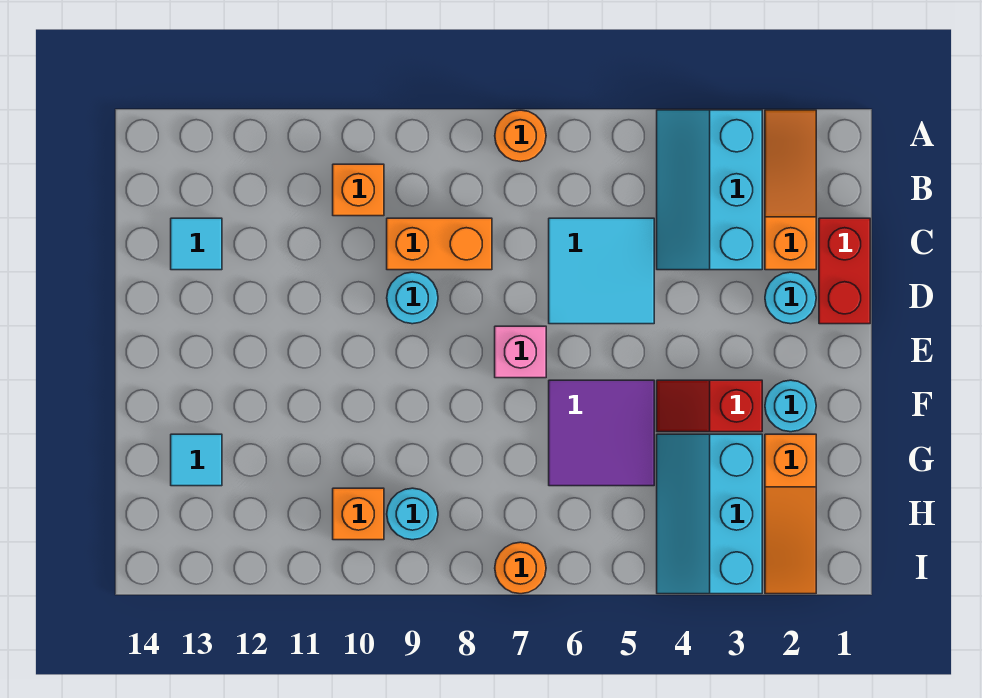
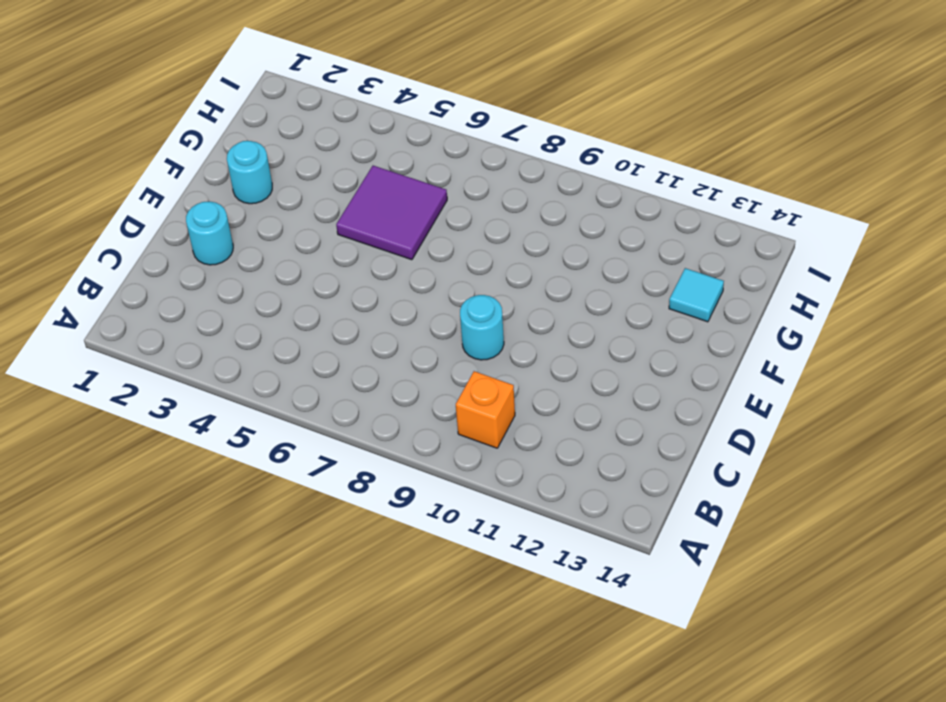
none -> orange slope A2:C2 level 1 top C
none -> cyan slope A3:C4 level 1 top 3
none -> orange round brick A7 level 1

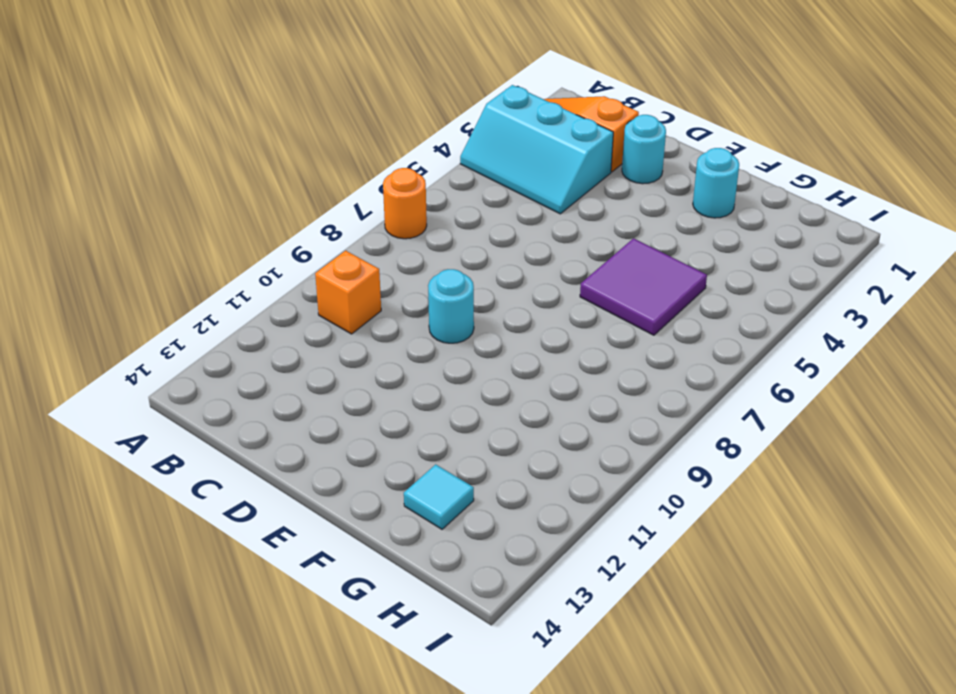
none -> red brick C1:D1 level 1
none -> cyan tile C5:D6 level 1
none -> orange brick C8:C9 level 1

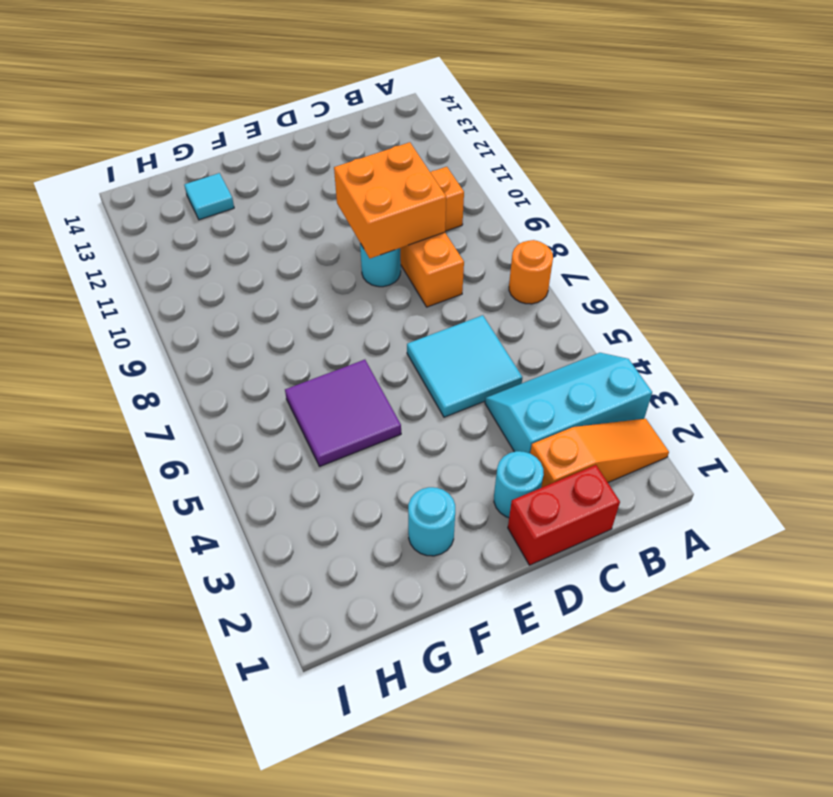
orange brick C9:D10 level 2 -> none
none -> cyan tile C13 level 1
none -> pink brick E7 level 1
none -> red slope F3:F4 level 1 top 3

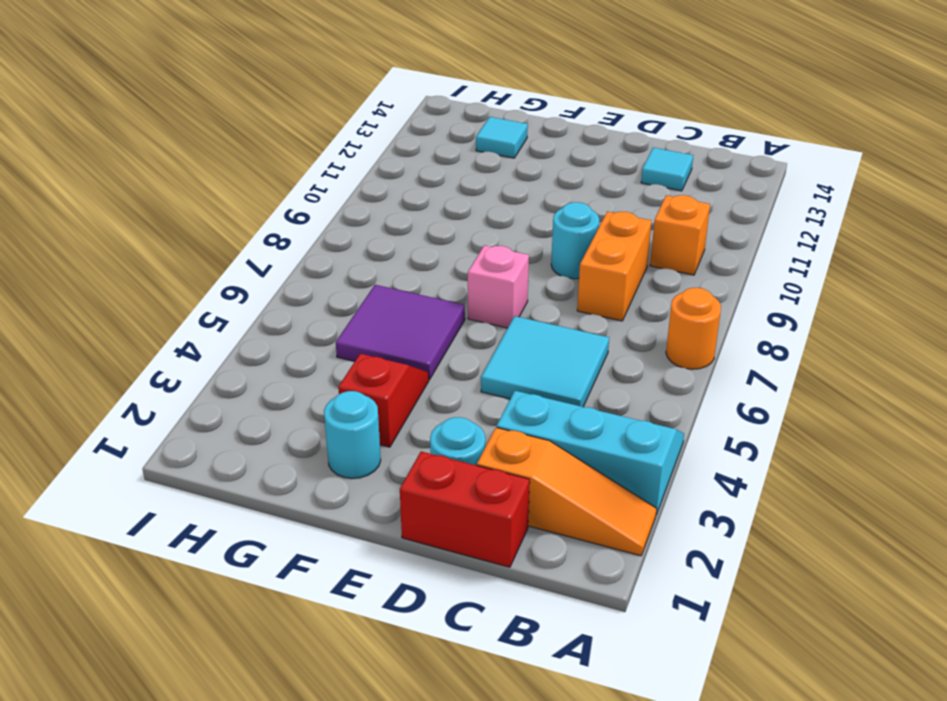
none -> orange slope G2:I2 level 1 top G
none -> cyan slope G3:I4 level 1 top 3
none -> cyan round brick H9 level 1

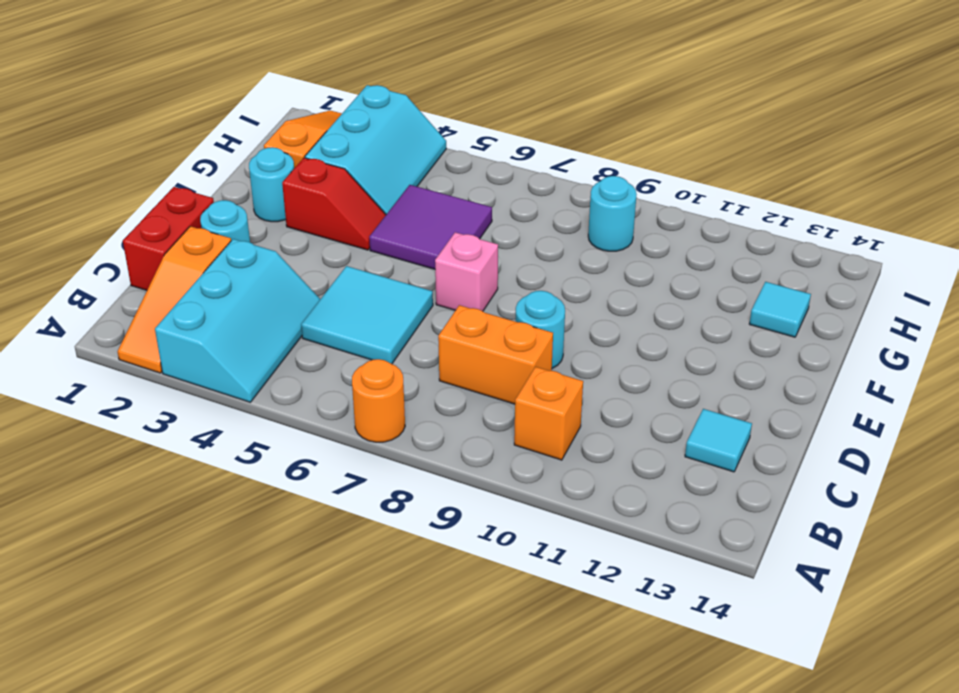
none -> orange brick H10 level 1
none -> orange round brick I7 level 1

